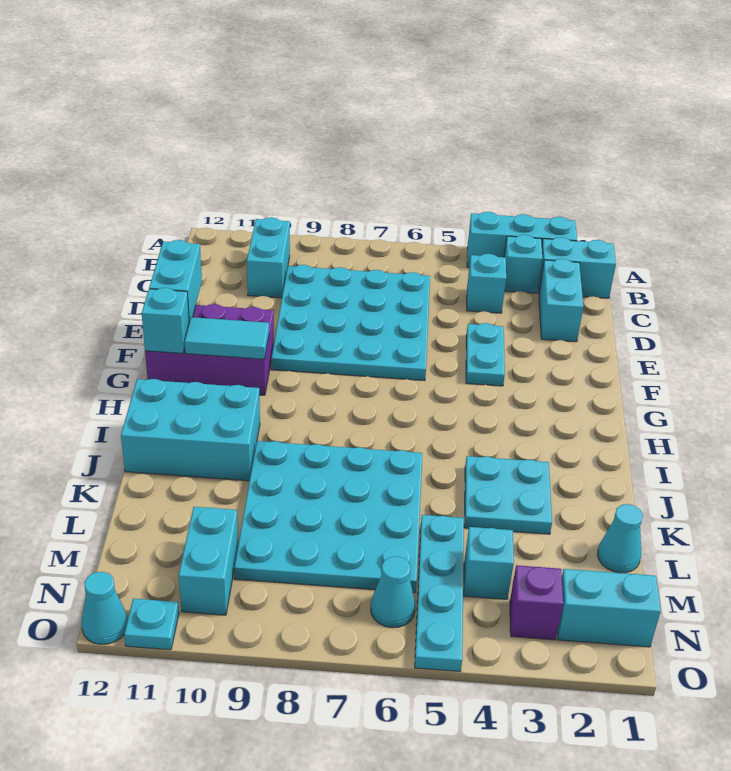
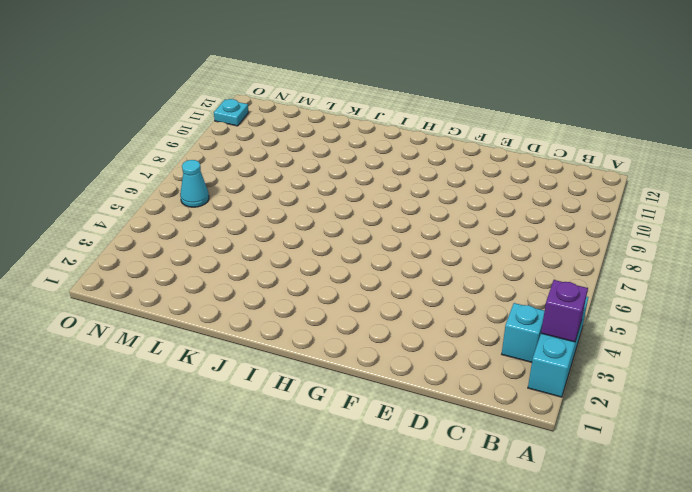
purple brick A3 level 2 -> purple brick N3 level 1
none -> cyan brick B1:B2 level 1
none -> cyan brick B10:C10 level 1
none -> cyan brick C2:D2 level 1

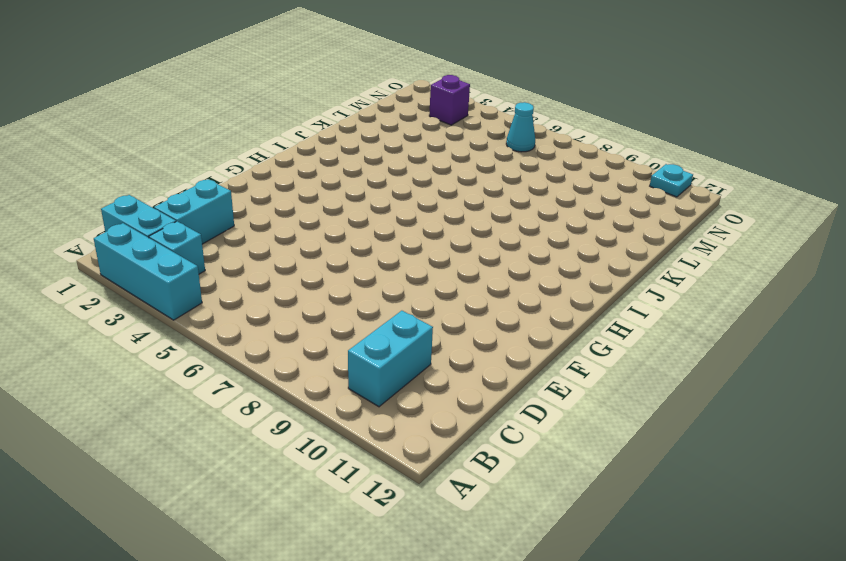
none -> cyan brick C4 level 1
none -> cyan plate C6:F9 level 1
none -> cyan plate E4:F4 level 1

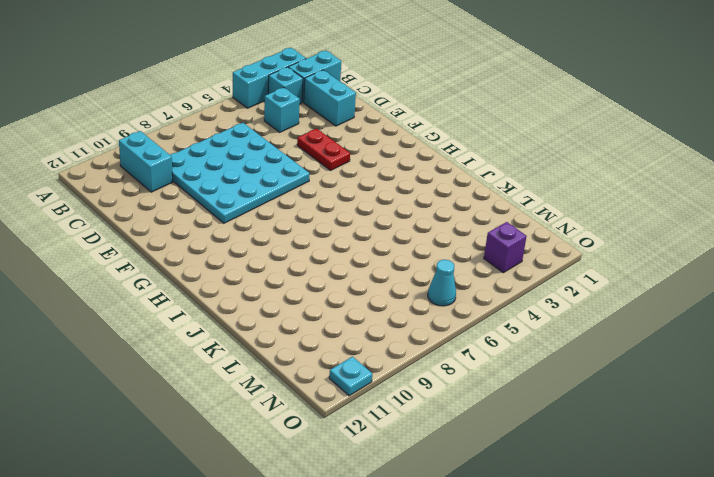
red plate E4:F4 level 1 -> cyan plate E4:F4 level 1
none -> purple brick F10:G12 level 1
none -> cyan brick I10:J12 level 1
none -> cyan plate J3:K4 level 1

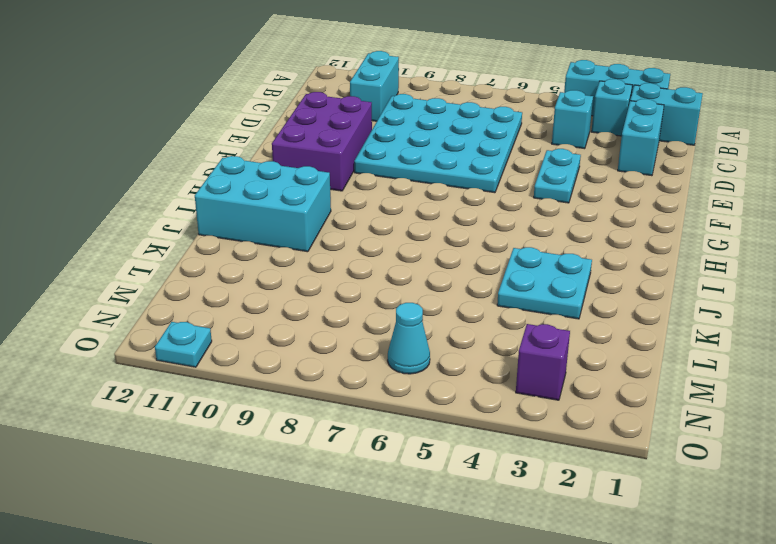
purple brick E10:G11 level 1 -> purple brick F10:G12 level 1
none -> cyan plate J6:M9 level 1
none -> cyan cone L1 level 1
none -> cyan plate L5:O5 level 1

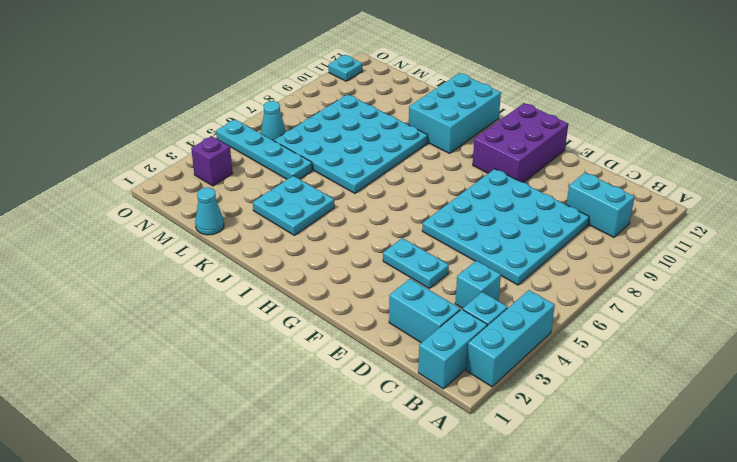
none -> cyan brick M4 level 1
none -> cyan brick M10:N10 level 1
none -> cyan brick N1:N2 level 1

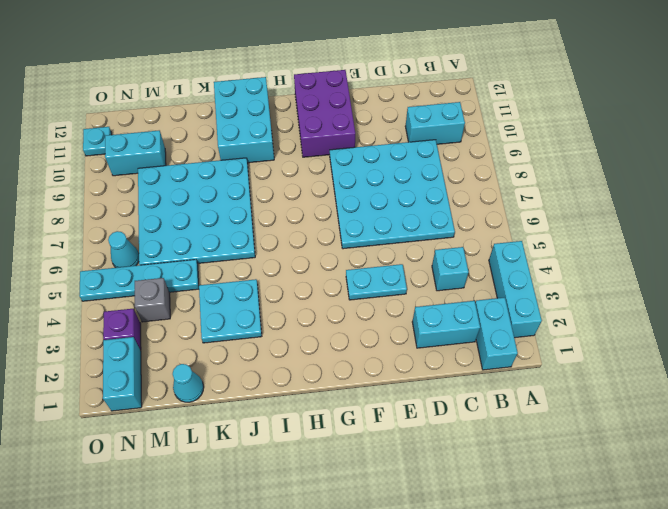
grey brick M4 level 1 -> cyan brick M4 level 1
none -> cyan brick B3 level 1
none -> cyan cone O12 level 1
none -> cyan brick E12:F12 level 2

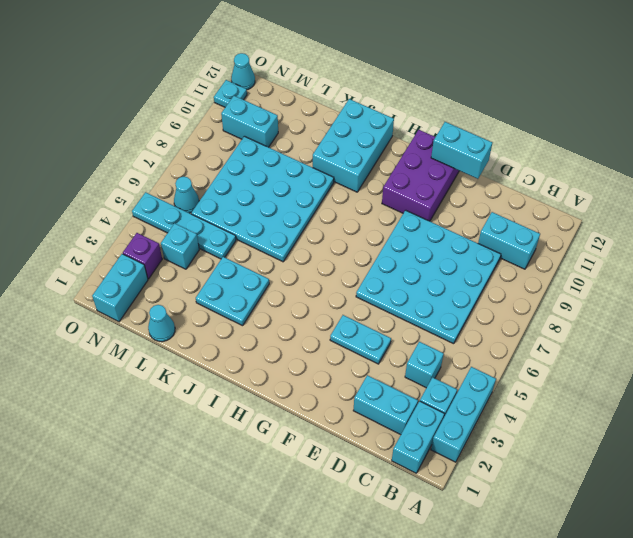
none -> cyan tile G10:G11 level 2
none -> cyan brick G12 level 2

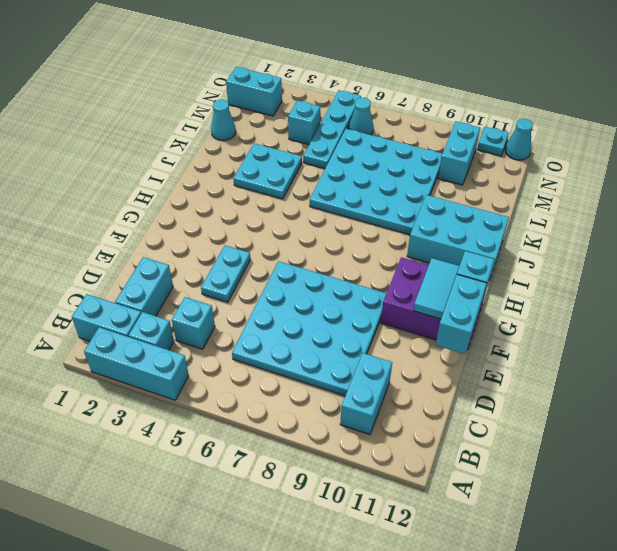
cyan tile F11:G11 level 2 -> cyan tile G10:G11 level 2
none -> purple brick N3 level 1

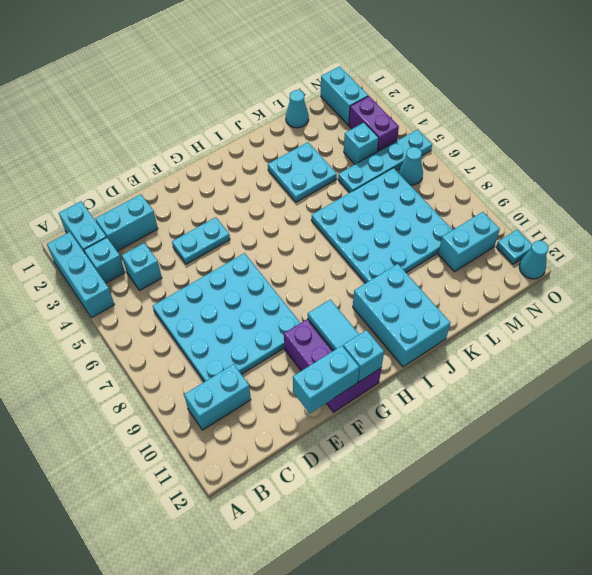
purple brick N3:N4 level 1 -> purple brick N3 level 1

